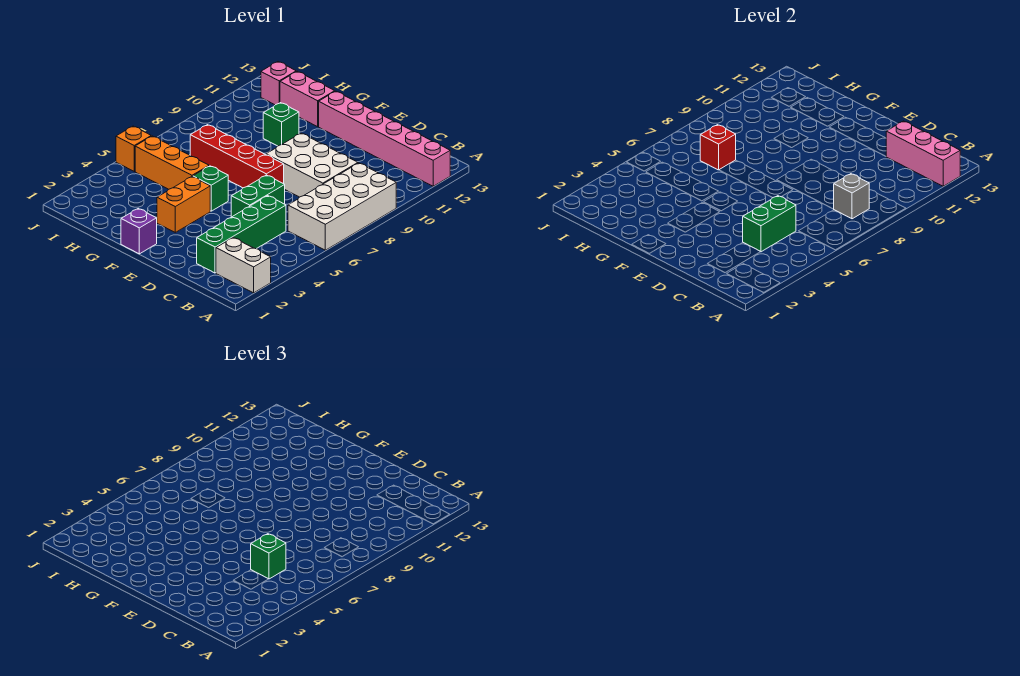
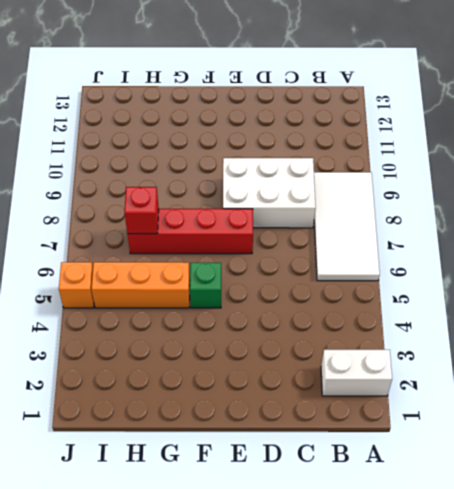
white tile A6:B9 level 1 -> white brick A6:B9 level 1
none -> pink brick A12:F12 level 1
none -> green brick C2:C5 level 1
none -> green brick D5:D6 level 1

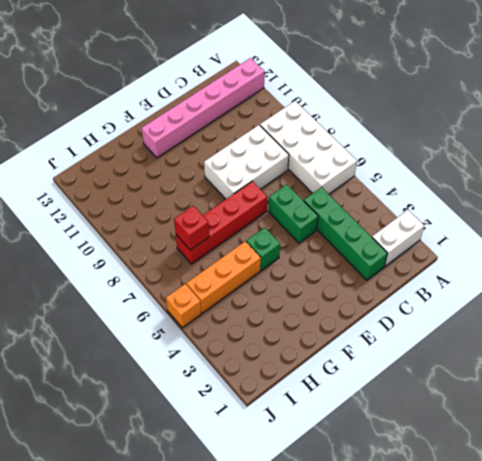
none -> purple brick F1 level 1
none -> orange brick F3:F4 level 1
none -> green brick G10 level 1

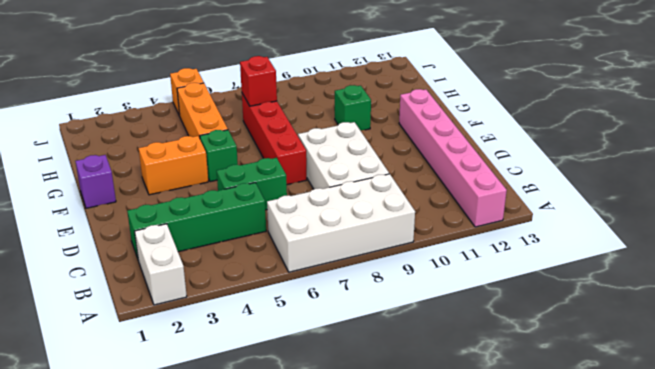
none -> pink brick G12:H12 level 1
none -> pink brick I12 level 1
none -> pink brick A12:C12 level 2

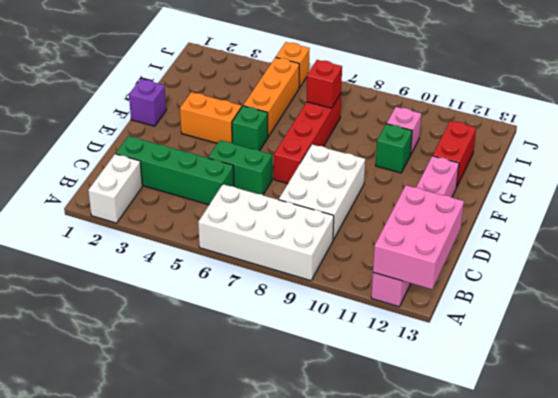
pink brick A12:C13 level 2 -> pink brick A12:C12 level 2
red brick G12:H12 level 1 -> pink brick G12:H12 level 1
pink brick H10 level 1 -> pink brick I12 level 1
none -> grey brick B8 level 2
none -> green brick C4:C5 level 2
none -> green brick C5 level 3

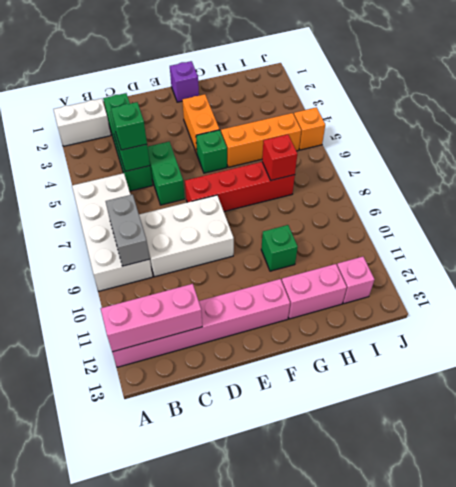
grey brick B8:B9 level 2 -> grey brick B8 level 2

